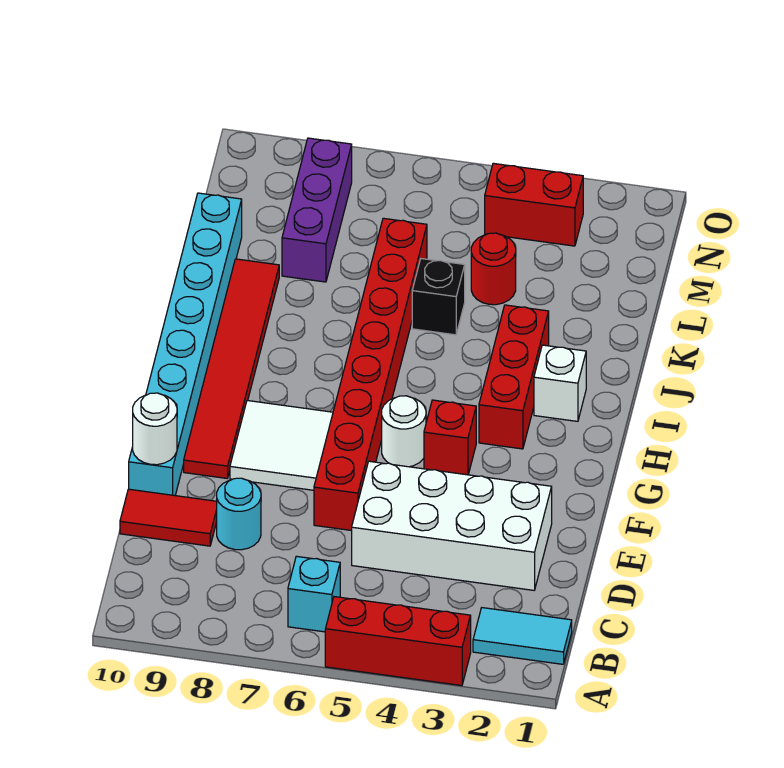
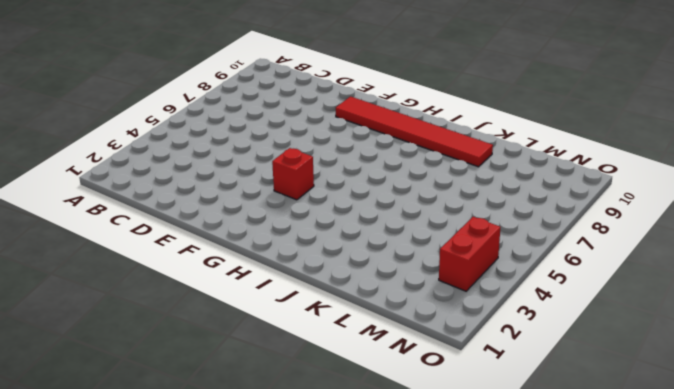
none -> red brick A3:A5 level 1
none -> cyan tile B1:B2 level 1
none -> cyan brick B6 level 1

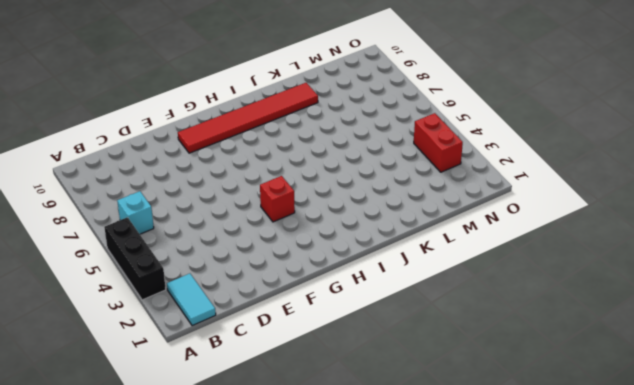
black brick A3:A5 level 1 -> red brick A3:A5 level 1
none -> white brick D2:E5 level 1
none -> cyan round brick D8 level 1
none -> red tile D9:D10 level 1

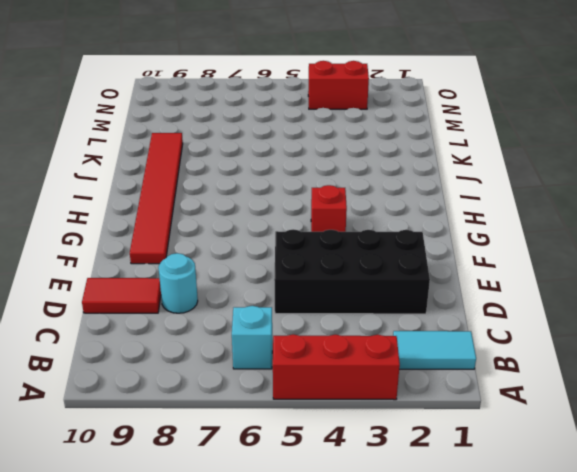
black brick D2:E5 level 1 -> white brick D2:E5 level 1
none -> red brick E6:L6 level 1
none -> cyan brick E10:L10 level 1
none -> white tile F7:G8 level 1

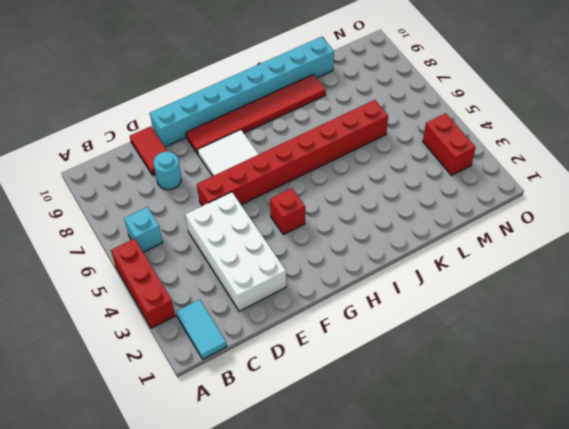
none -> white round brick G5 level 1
none -> red brick H3:J3 level 1
none -> white brick I2 level 1

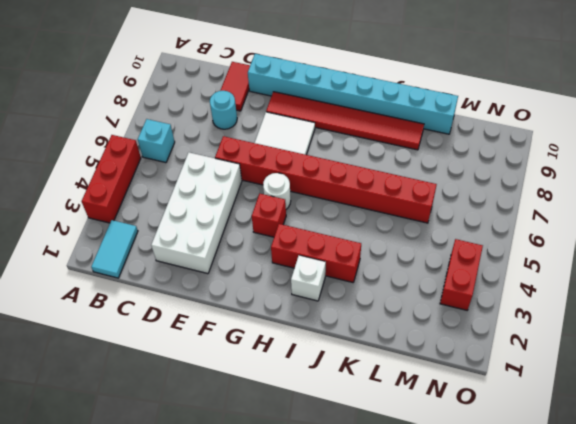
none -> black brick K5 level 1
none -> red round brick L4 level 1
none -> purple brick L8:N8 level 1

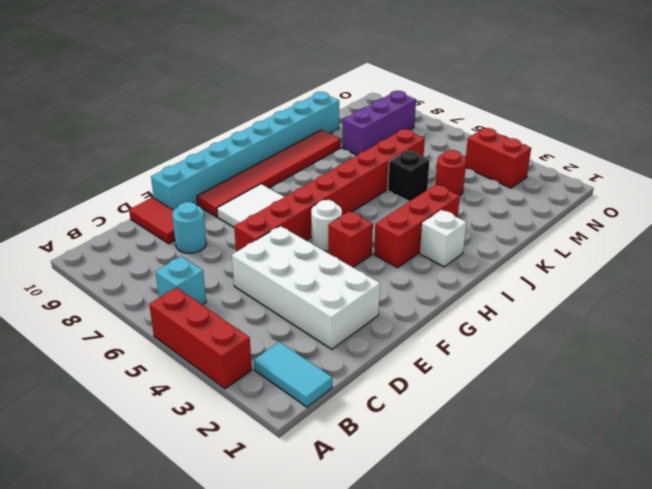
none -> white round brick E10 level 2

